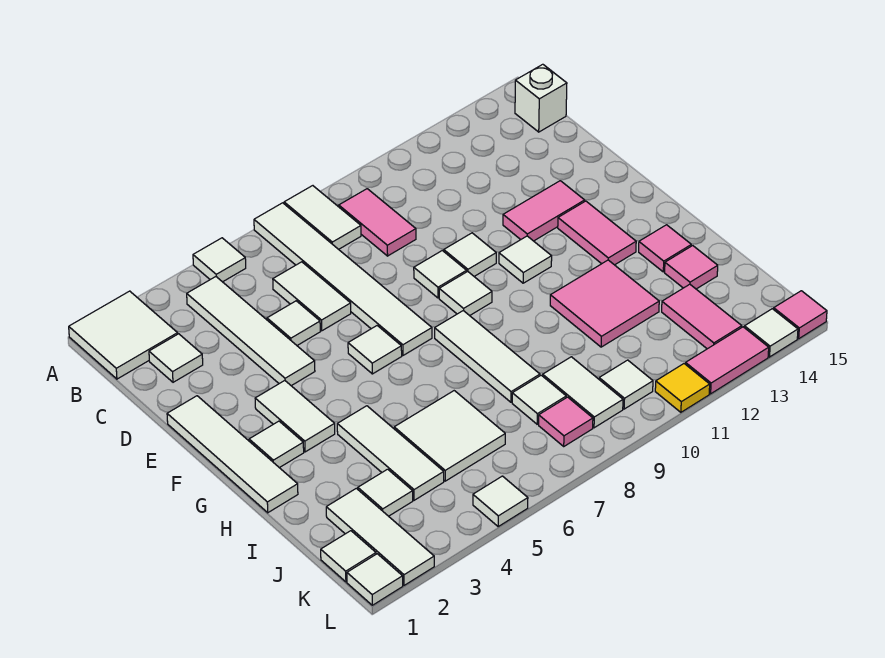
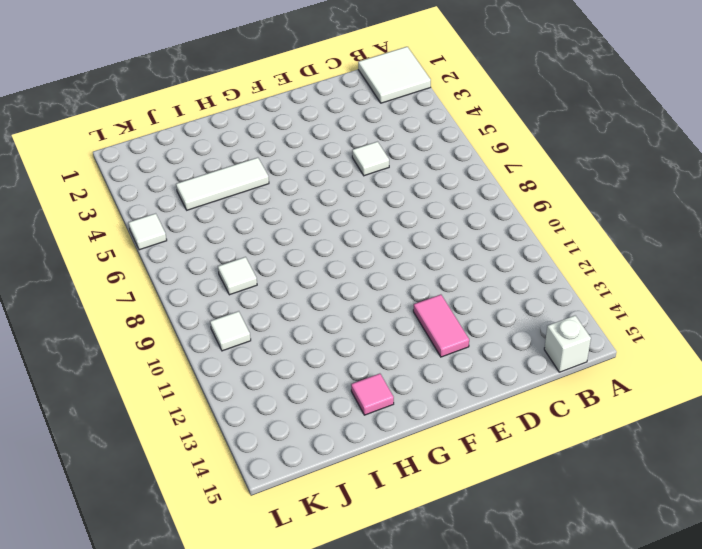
none -> white tile A5 level 1
none -> white tile A7:F7 level 1
none -> white tile A8:B8 level 1
none -> white tile B4:E4 level 1

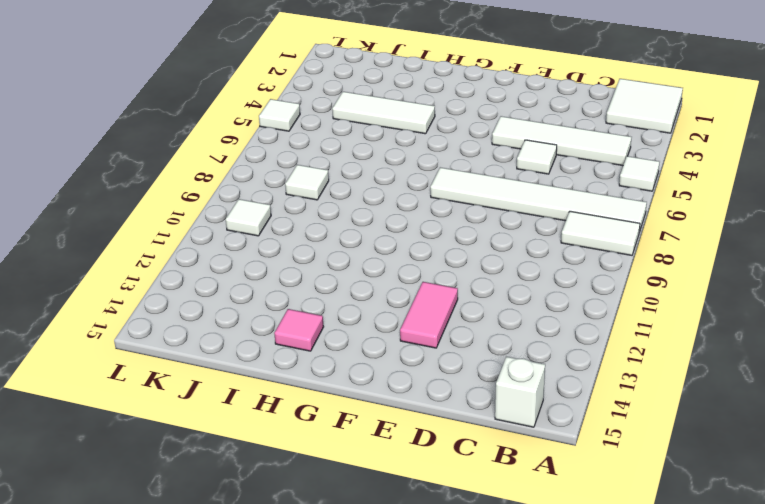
none -> pink tile B9:C9 level 1
none -> white tile C2 level 1
none -> white tile C6:D6 level 1
none -> white tile E1:H1 level 1

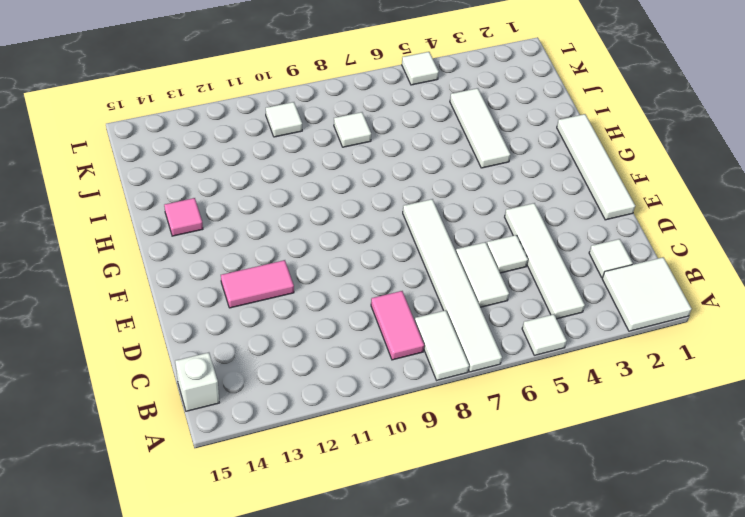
none -> white tile E9 level 1
none -> white tile E10 level 1
none -> white tile F3:G3 level 1
none -> white tile F6 level 1

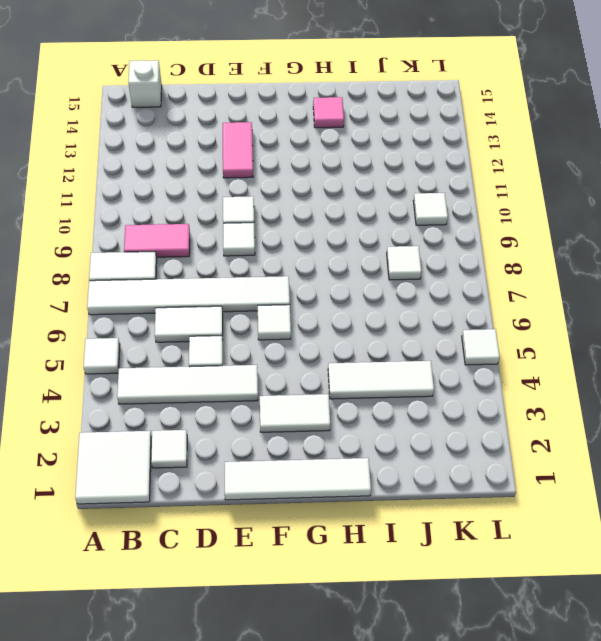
none -> white tile F9 level 1
none -> white tile F11 level 1
none -> pink tile F13:G13 level 1
none -> white tile G2 level 1

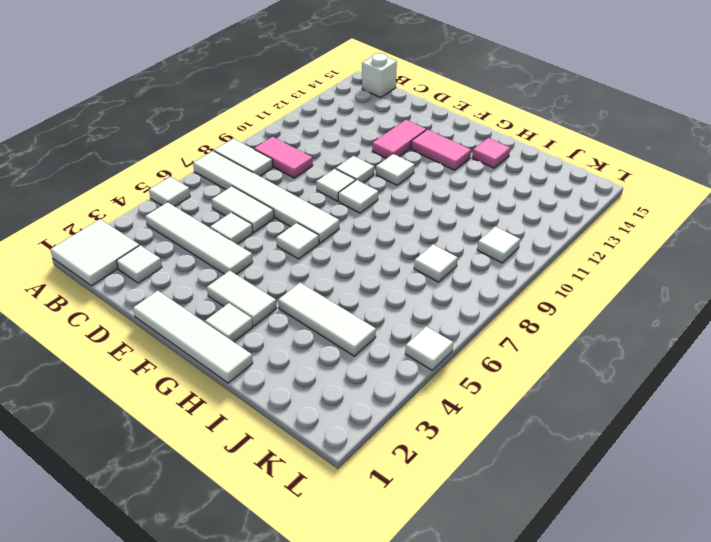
none -> white tile G8:I8 level 1
none -> pink tile H11:I12 level 1
none -> white tile I5:J6 level 1
none -> pink tile I14 level 1

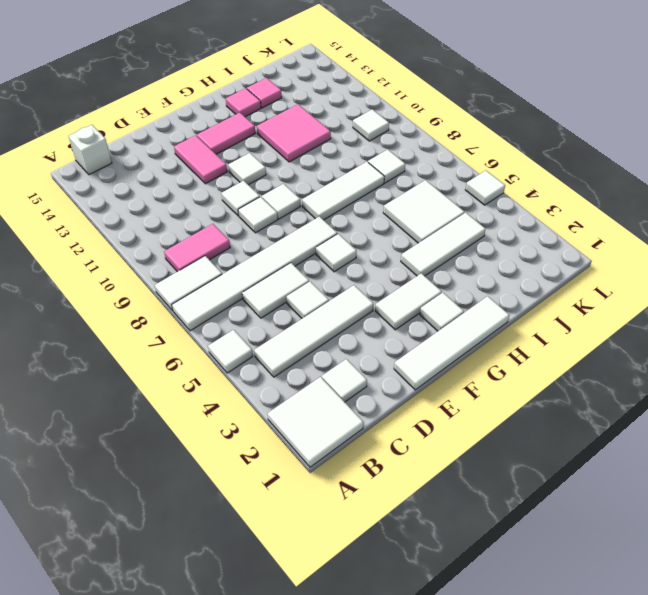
none -> white tile J2:L2 level 1
none -> white tile J3 level 1
none -> white tile J9:K9 level 1
none -> pink tile J13:K13 level 1

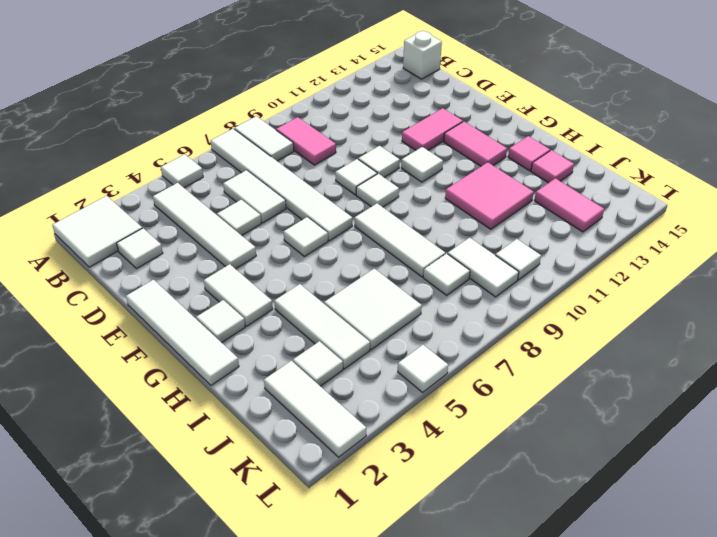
none -> white tile K1 level 1
none -> pink tile K8 level 1
none -> white tile L1 level 1
none -> yellow tile L11 level 1

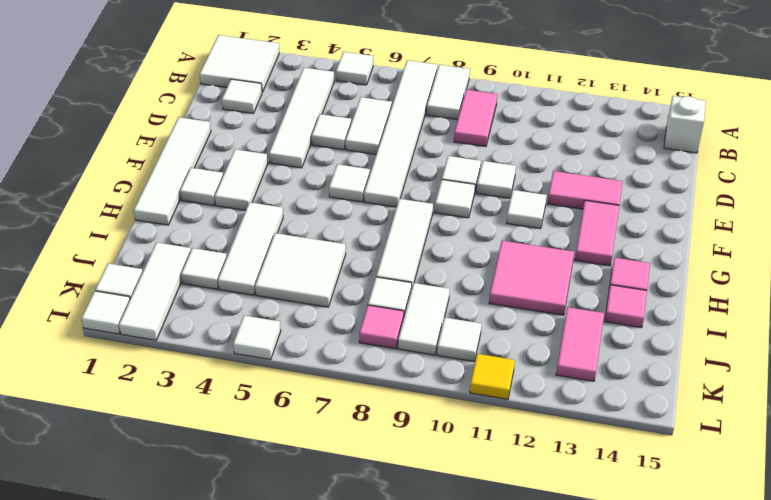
none -> pink tile L12:L13 level 1
none -> white tile L14 level 1
none -> pink tile L15 level 1

